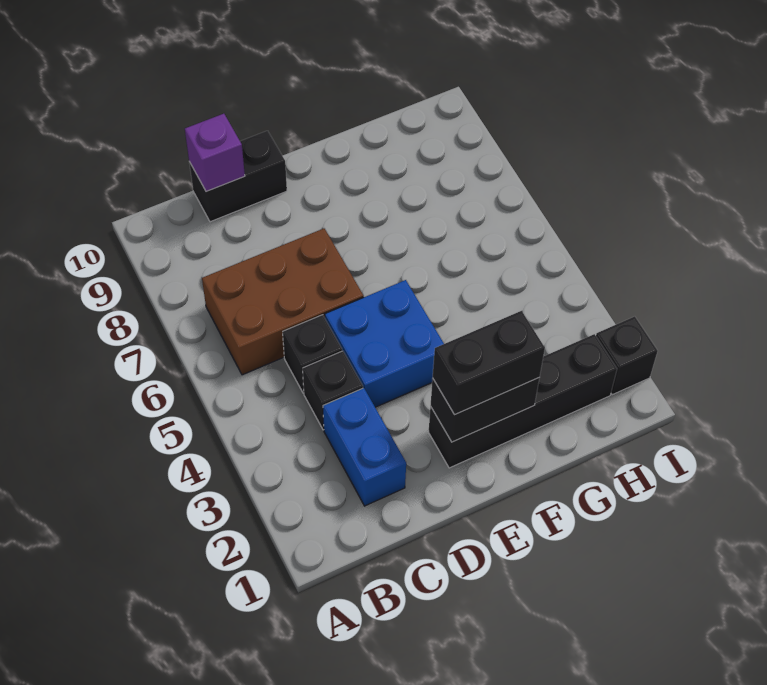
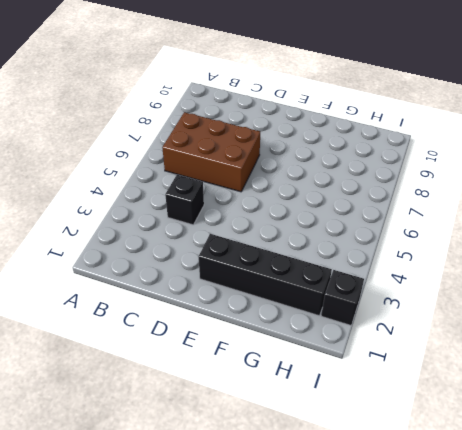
none -> blue brick C2:C3 level 1
none -> black brick C5 level 1

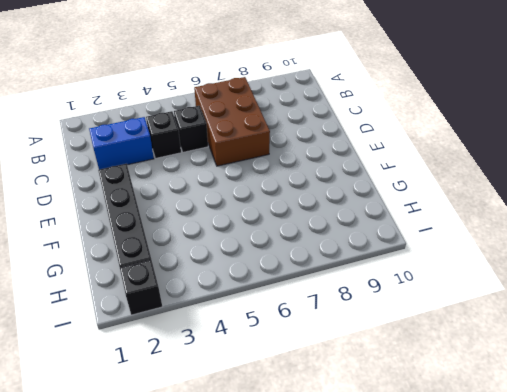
none -> black brick C10:D10 level 1
none -> blue brick D4:E5 level 1

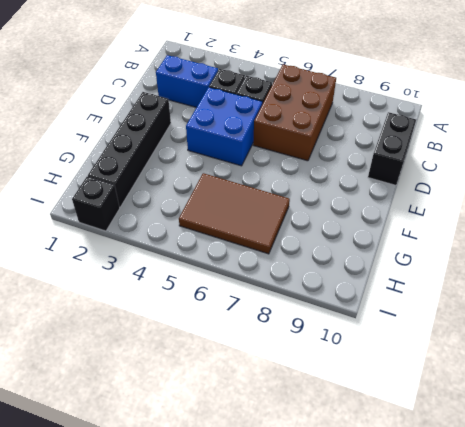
brown tile G5:H7 level 1 -> none
none -> purple brick C10 level 2
none -> black brick E2:F2 level 2

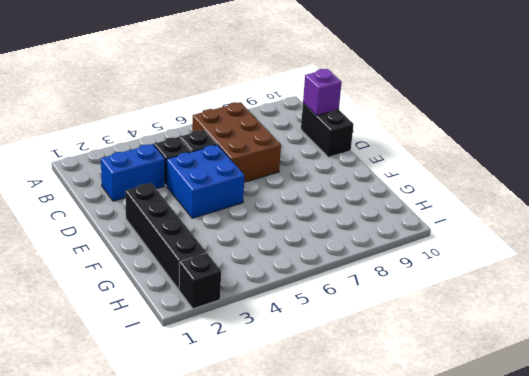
none -> black brick E2:F2 level 2
none -> black brick E2:F2 level 3

